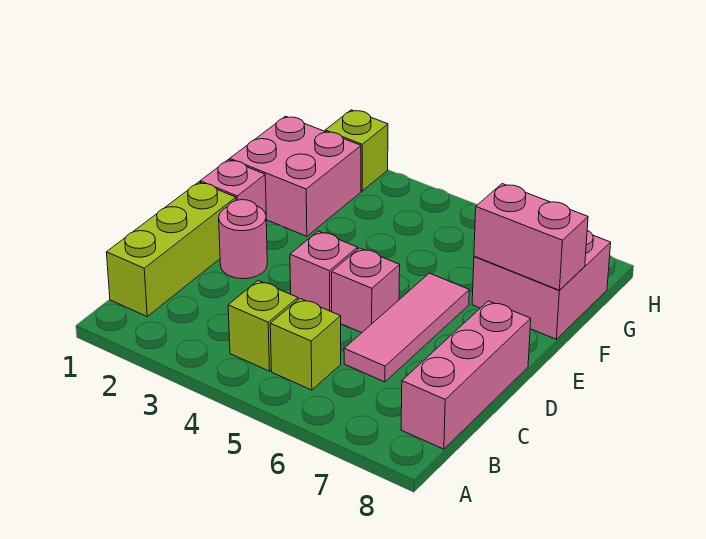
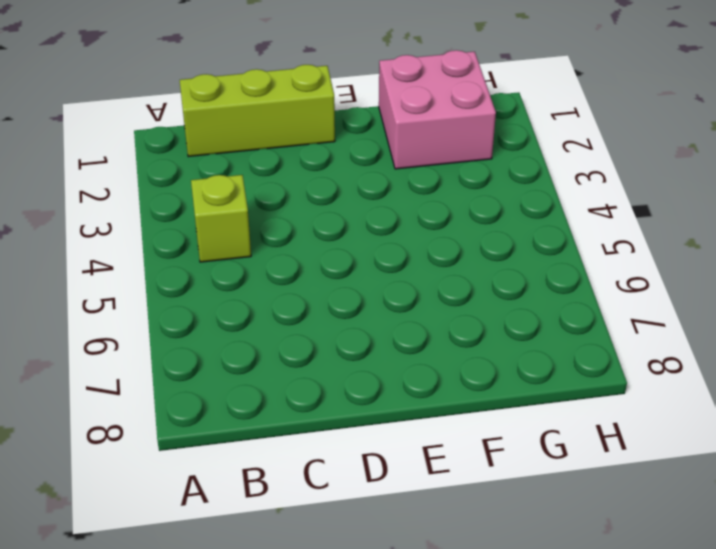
none -> lime brick B5 level 1
none -> pink brick B8:D8 level 1
none -> pink tile C6:E6 level 1

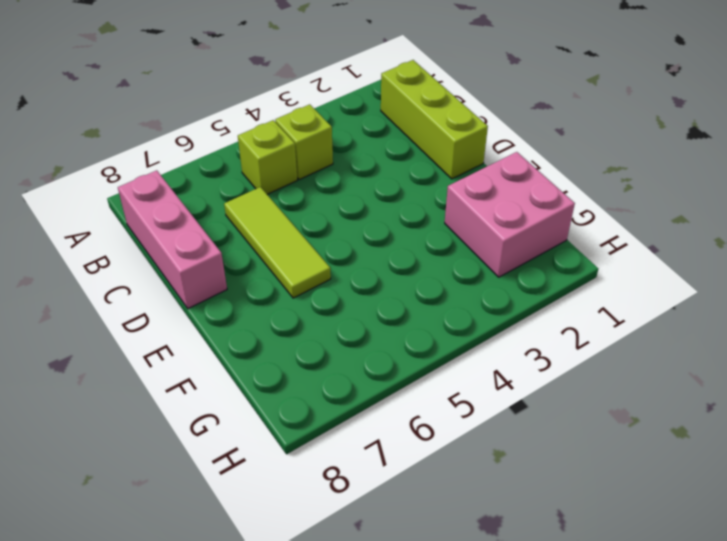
lime tile C6:E6 level 1 -> pink tile C6:E6 level 1
none -> pink round brick D2 level 1
none -> pink brick D4 level 1
none -> pink brick D5 level 1

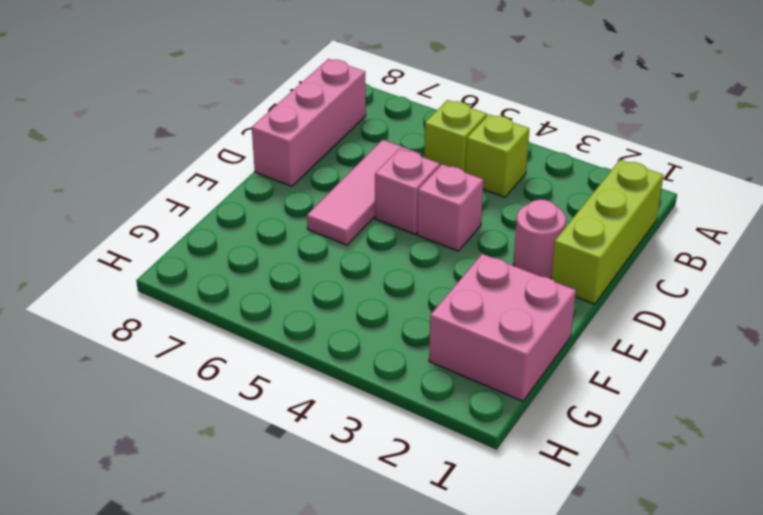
none -> pink brick E1 level 1
none -> pink brick F7:G8 level 1
none -> lime brick H2 level 1

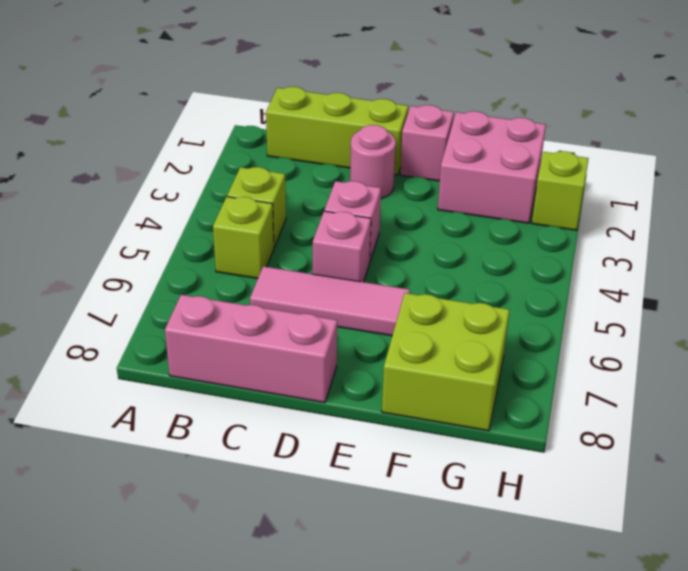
lime brick F7:G8 level 1 -> pink brick F7:G8 level 1
none -> pink brick F7:F8 level 2

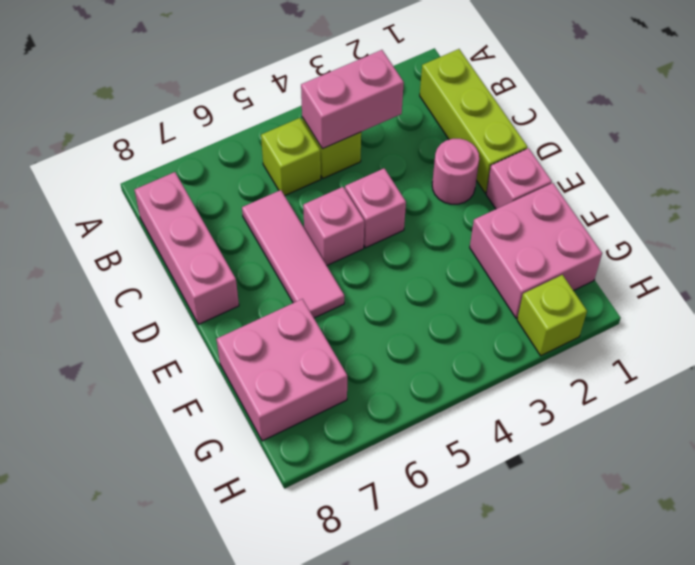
pink brick B3:B4 level 2 -> pink brick F7:F8 level 2

